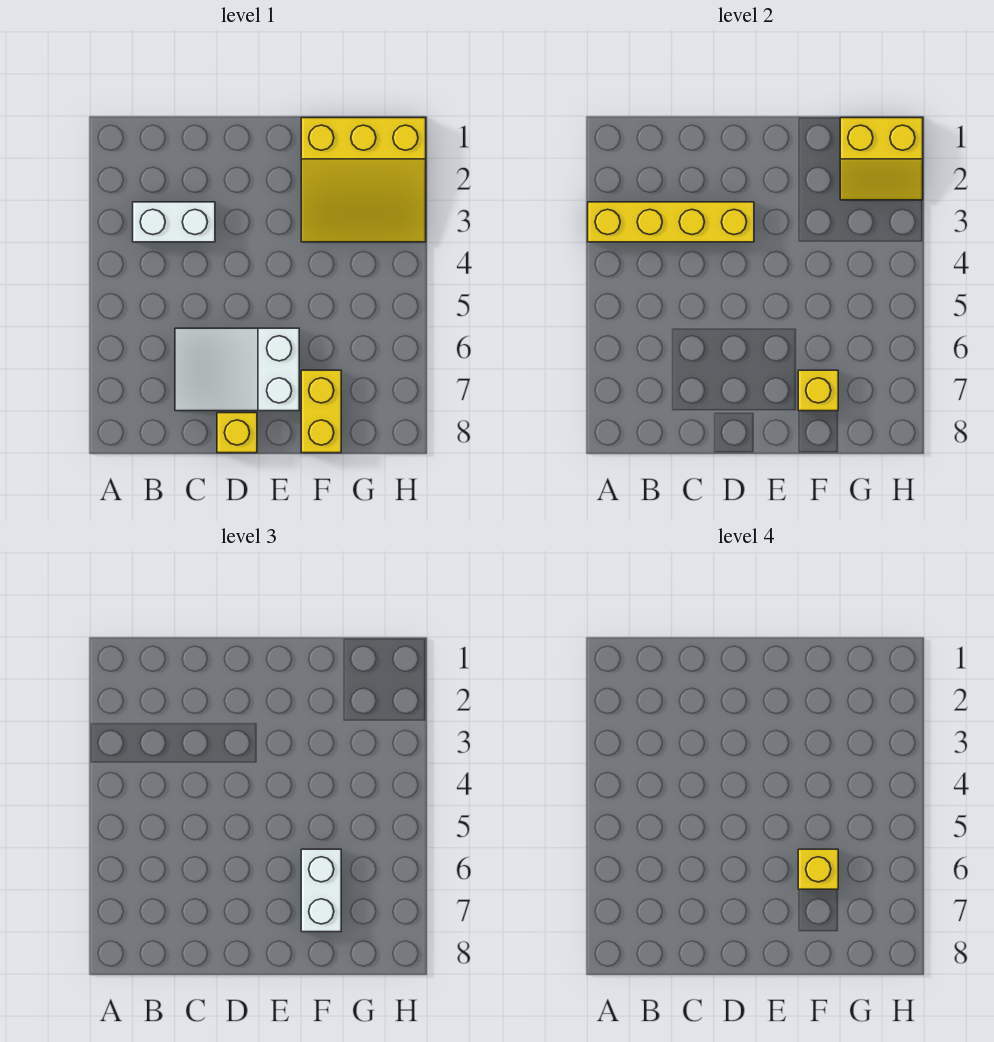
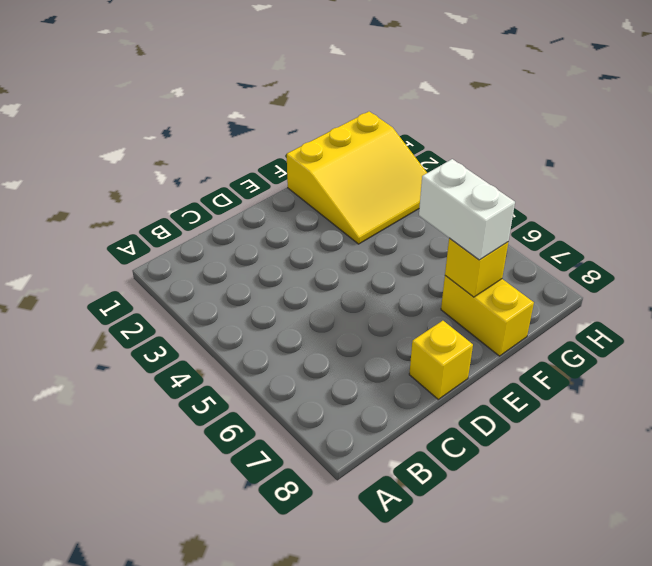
none -> white brick B3:C3 level 1
none -> white slope C6:E7 level 1 top E

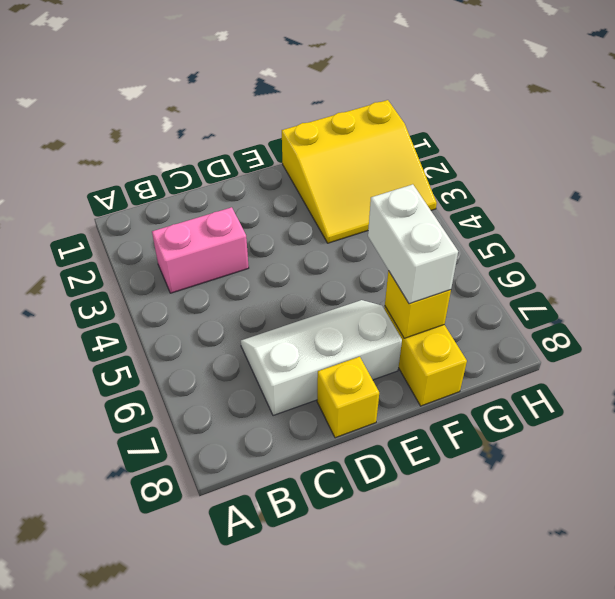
pink brick B3:C3 level 1 -> white brick B3:C3 level 1
white slope C6:E7 level 1 top 7 -> white slope C6:E7 level 1 top E
none -> yellow brick A3:D3 level 2
none -> yellow slope G1:H2 level 2 top 1

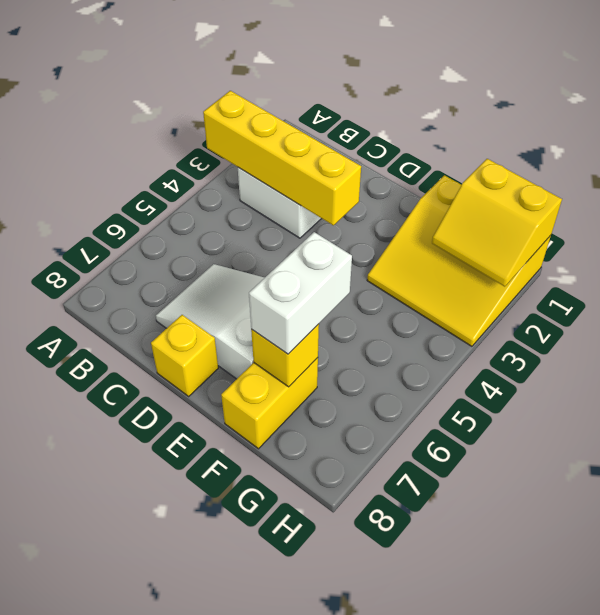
none -> yellow brick F6 level 4

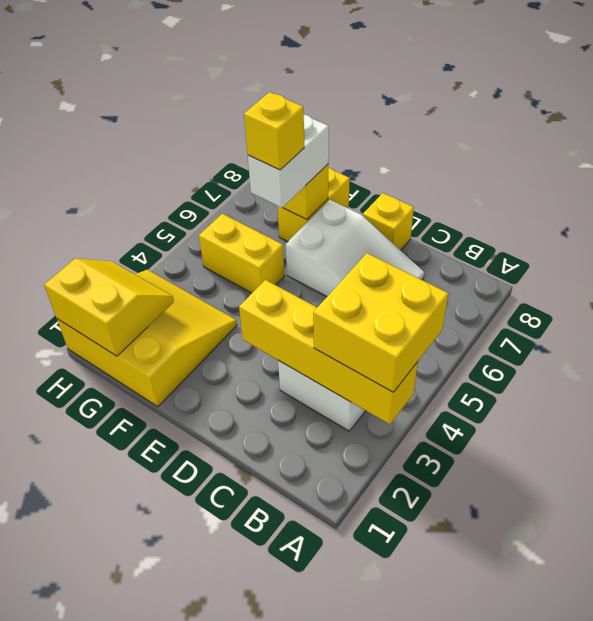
yellow brick A3:B4 level 3 -> none
yellow brick F5:G5 level 1 -> none

